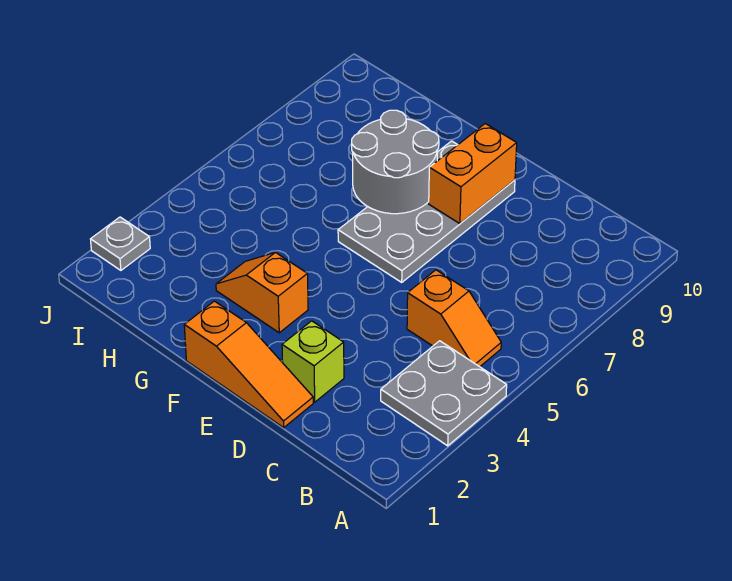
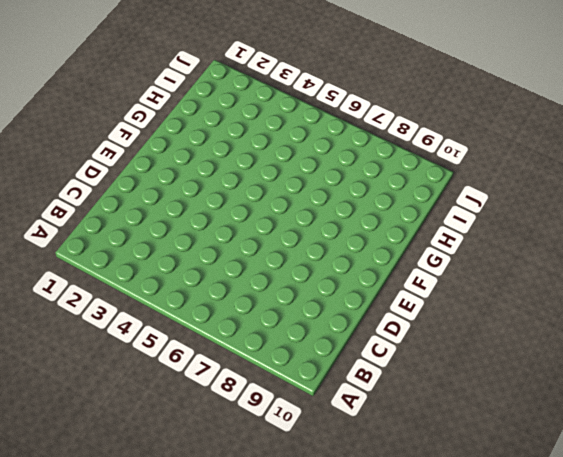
none -> grey plate A3:B4 level 1
none -> orange slope B5:C5 level 1 top C

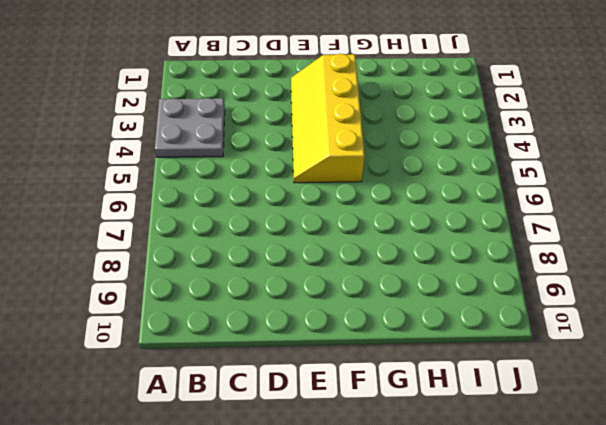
yellow slope E2:F5 level 1 top F -> orange slope F3:G3 level 1 top F
none -> orange slope B5:C5 level 1 top C
none -> orange slope D1:F1 level 1 top F

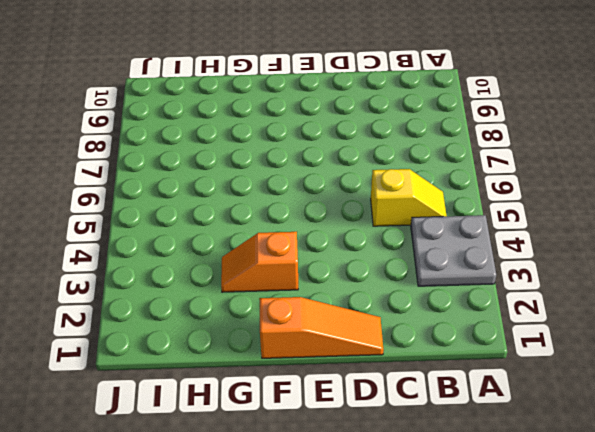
yellow slope B5:C5 level 1 top C -> orange slope B5:C5 level 1 top C
none -> lime brick D2 level 1
none -> grey plate E6:F9 level 1

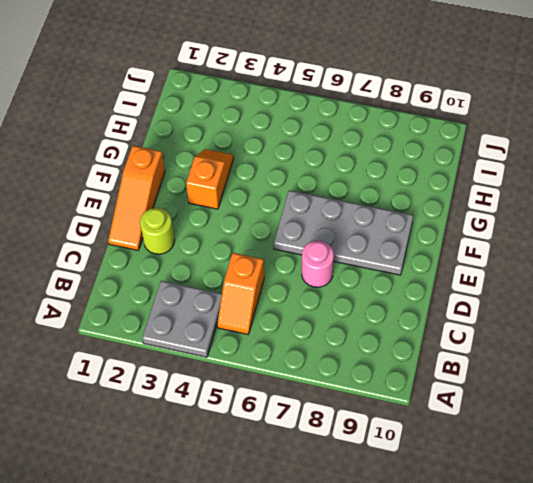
lime round brick D2 level 1 -> lime brick D2 level 1
pink round brick D7 level 1 -> none
none -> grey plate J2 level 1
none -> orange brick E8:E9 level 2

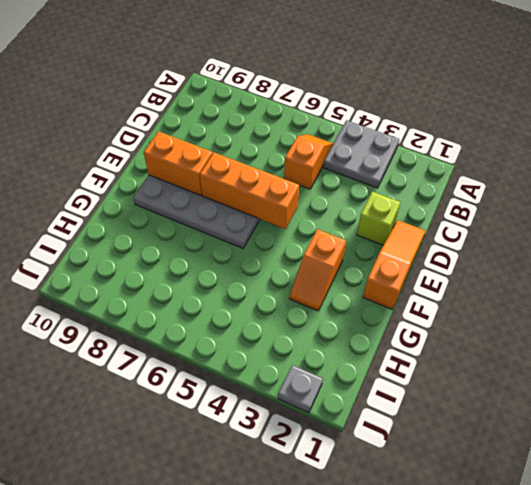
orange brick E5:E7 level 2 -> none
none -> grey round brick F7:G8 level 2

